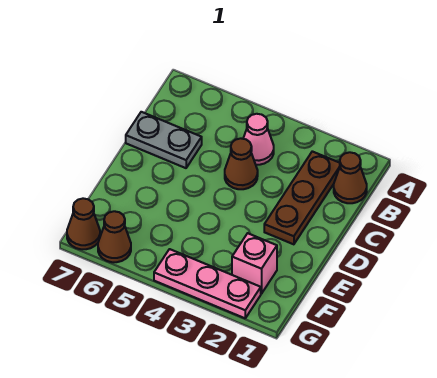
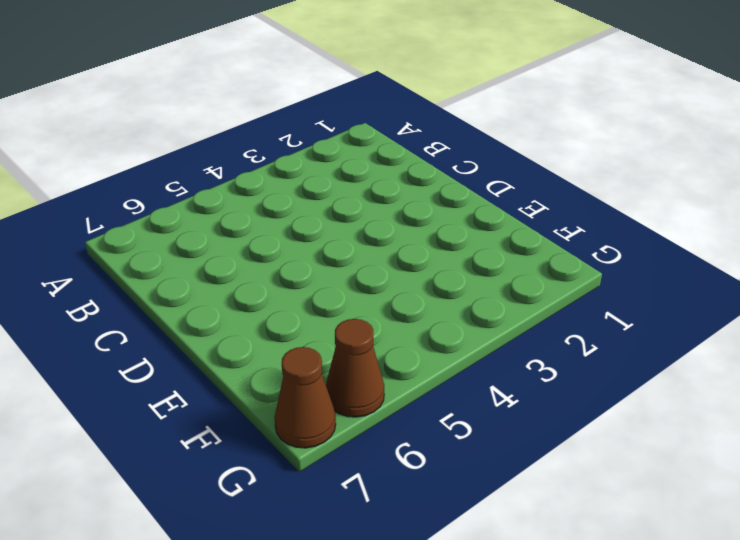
none -> brown cone B1 level 1
none -> brown plate B2:D2 level 1

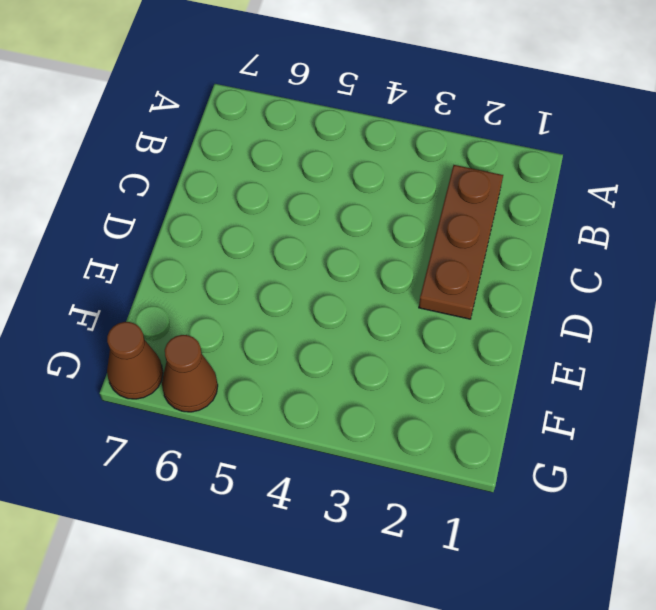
none -> brown cone B1 level 1
none -> pink cone B4 level 1

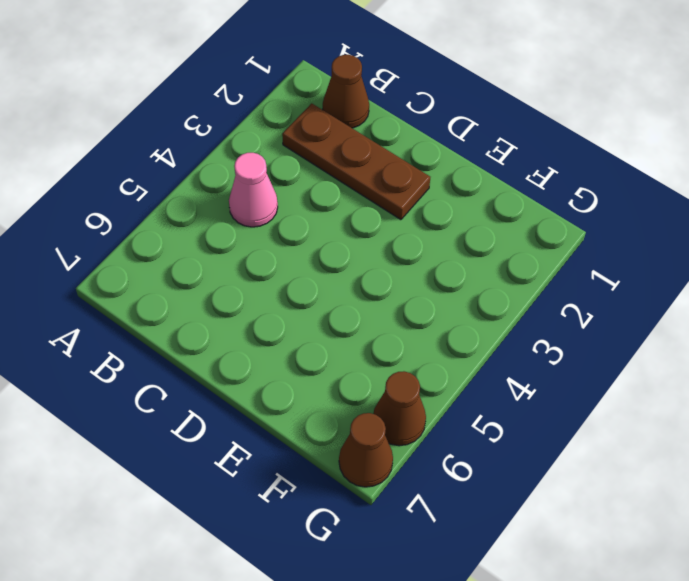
none -> brown cone C4 level 1
none -> grey plate C6:C7 level 1

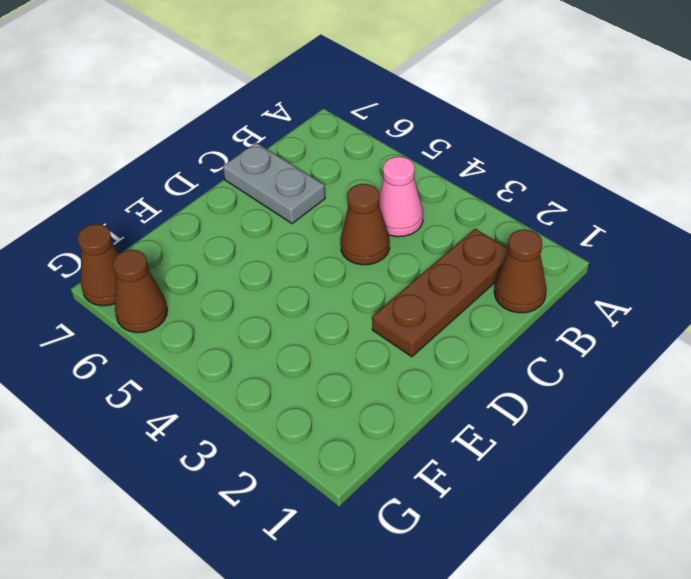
none -> pink brick F2 level 1
none -> pink plate G2:G4 level 1

